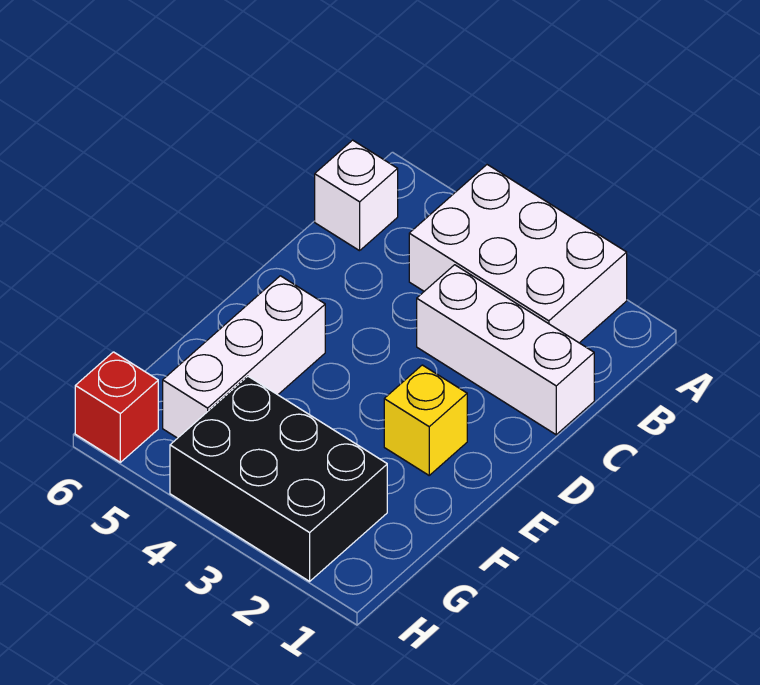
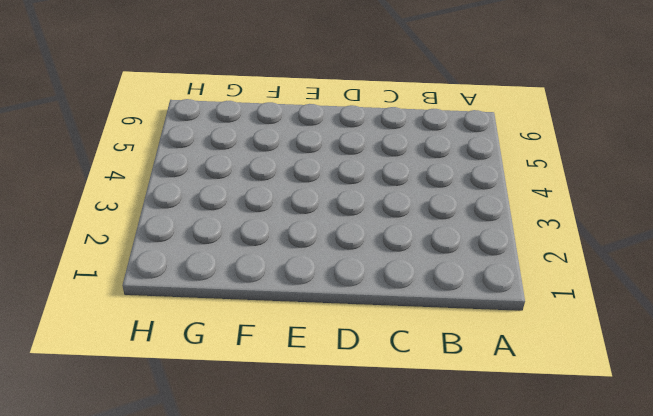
none -> white brick A2:B4 level 1
none -> white brick B6 level 1

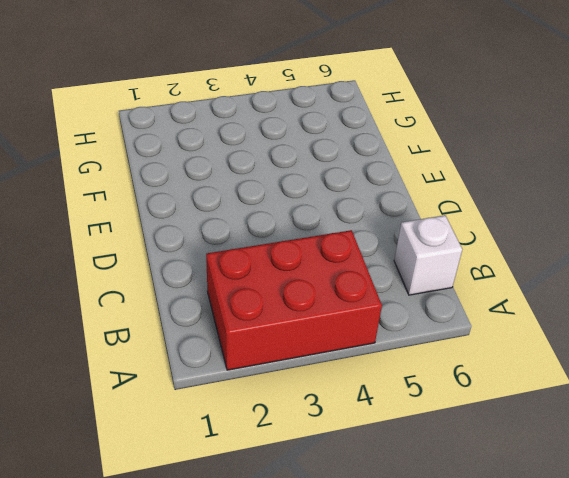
red brick A2:B4 level 1 -> white brick A2:B4 level 1
none -> white brick C1:C3 level 1
none -> yellow brick E2 level 1

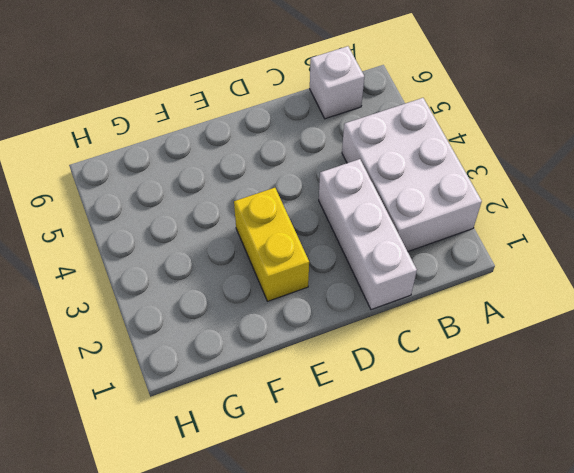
yellow brick E2:E3 level 1 -> yellow brick E2 level 1
none -> white brick E5:G5 level 1
none -> black brick G2:H4 level 1

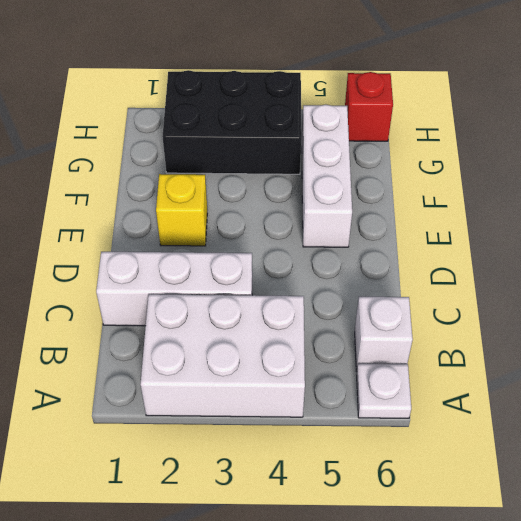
white plate A6 level 1 -> none

